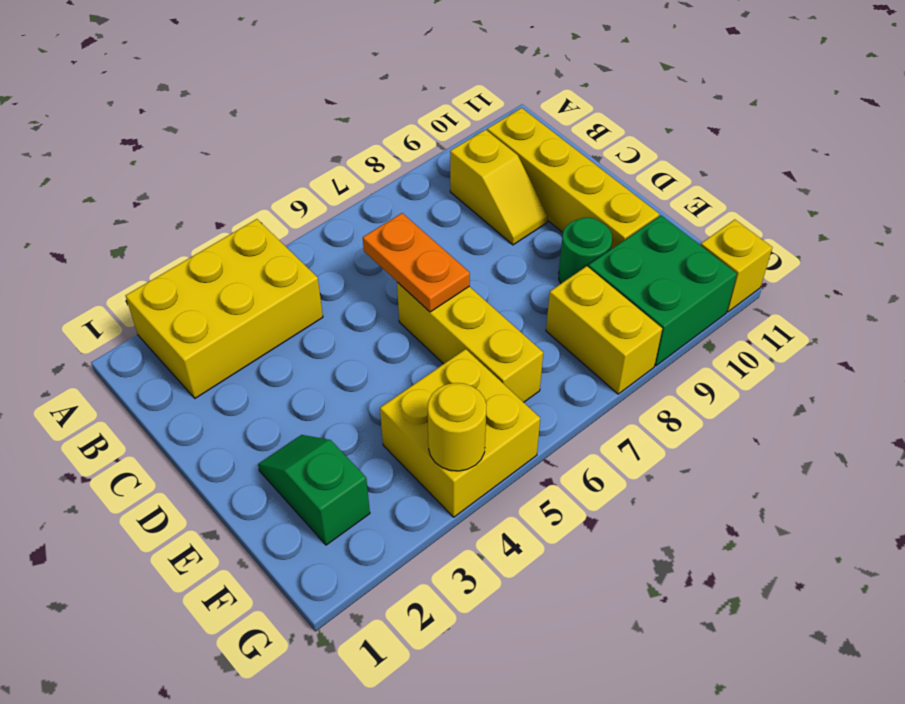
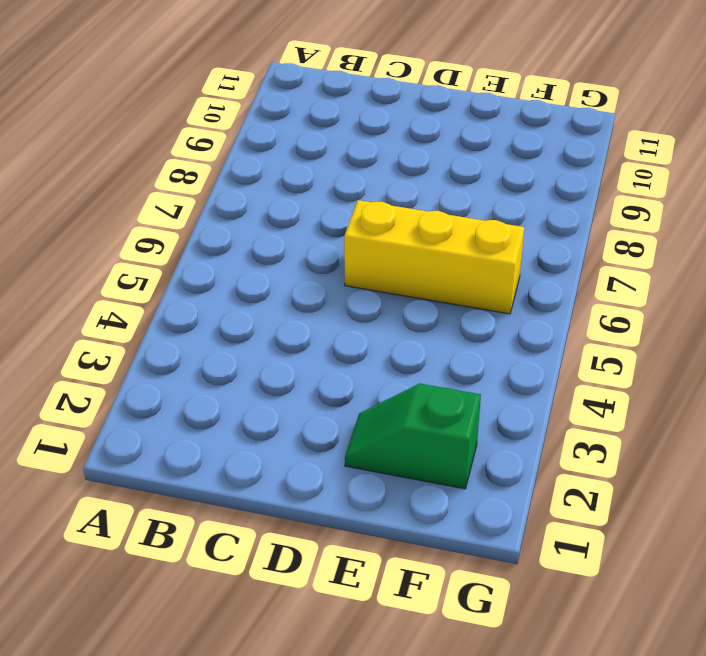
none -> yellow brick A2:B4 level 1
none -> yellow slope B9:C9 level 1 top B
none -> yellow brick B10:E10 level 1

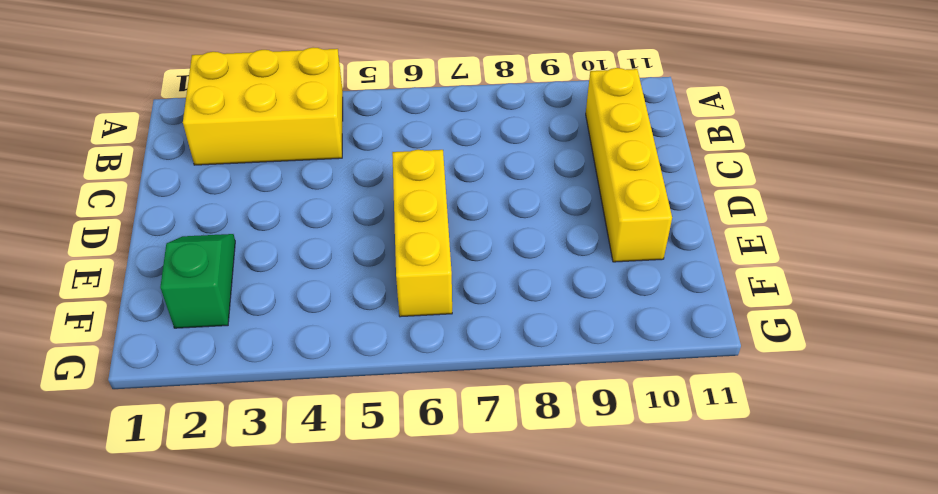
none -> yellow slope B9:C9 level 1 top B
none -> green round brick E9 level 1
none -> yellow brick F4:G5 level 1

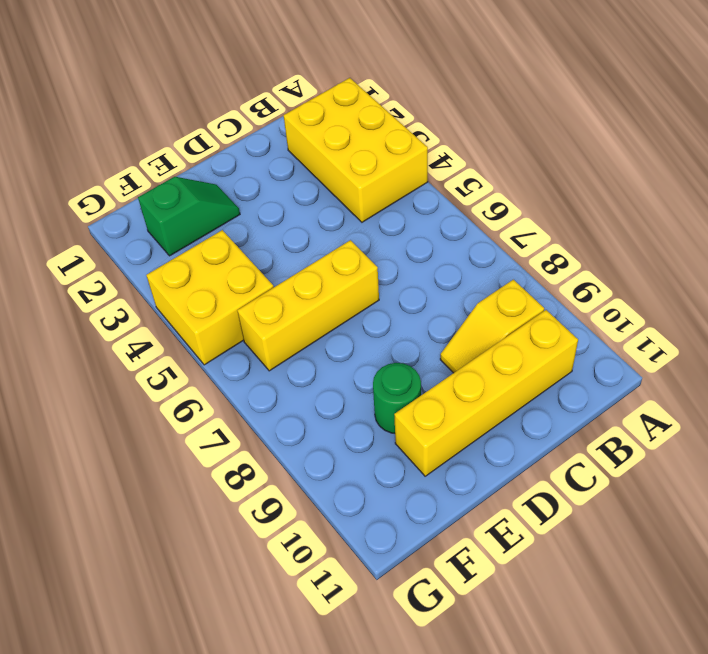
none -> yellow brick F8:G8 level 1
none -> green brick F9:G10 level 1
none -> yellow brick G11 level 1

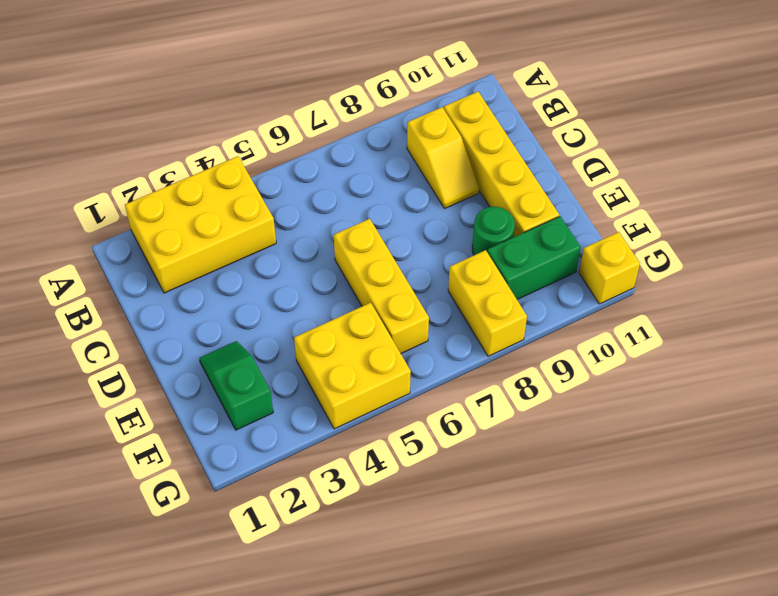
green brick F9:F10 level 1 -> green brick F9:G10 level 1
none -> orange plate C6:D6 level 2
none -> yellow round brick G4 level 2

